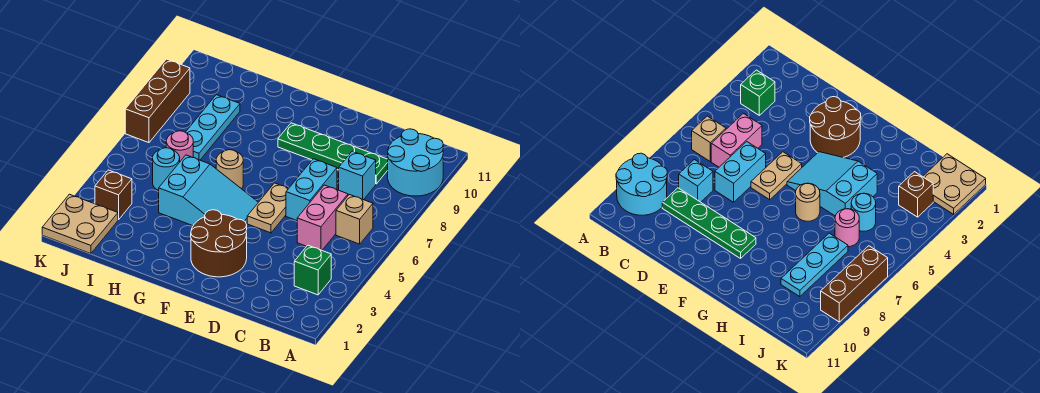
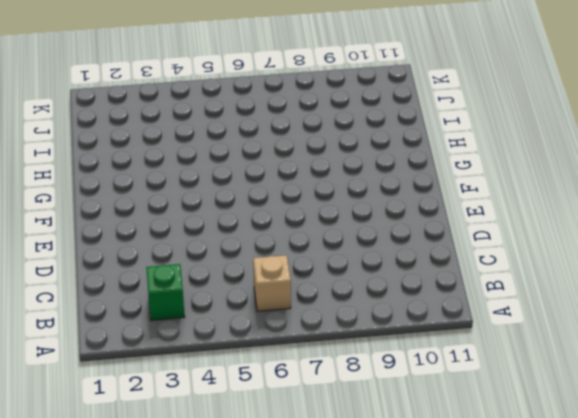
none -> cyan round brick A9:B10 level 1
none -> pink brick C5:C6 level 1
none -> cyan brick C8 level 1

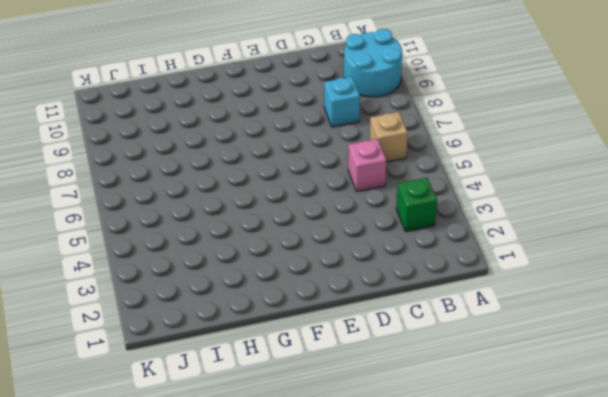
pink brick C5 level 1 -> pink brick C5:C6 level 1
none -> green plate C9:F9 level 1
none -> cyan brick D6:D7 level 1
none -> brown round brick E2:F3 level 1

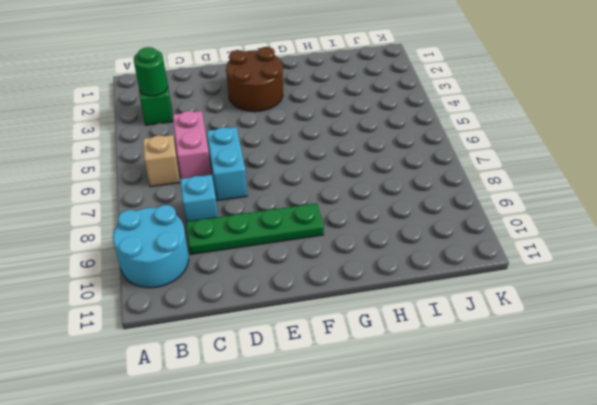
green round brick B3 level 2 -> none
none -> tan plate E5:E6 level 1
none -> cyan slope F4:H5 level 1 top H
none -> tan round brick G6 level 1

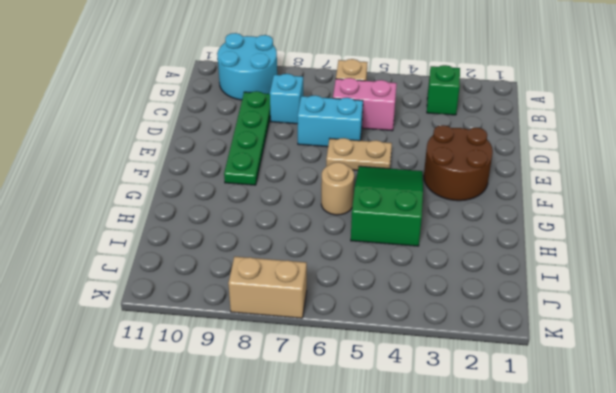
green slope F4:H5 level 1 top H -> cyan slope F4:H5 level 1 top H
tan brick K7:K8 level 1 -> brown brick K7:K9 level 1
none -> cyan round brick I5 level 1
none -> pink round brick I6 level 1
none -> cyan plate I7:I9 level 1

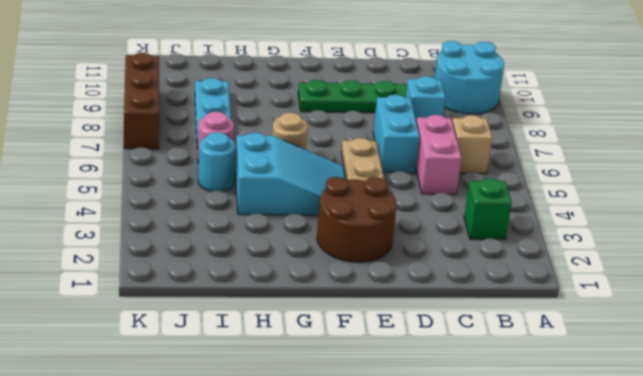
none -> tan plate J1:K2 level 1
none -> brown brick J3 level 1

